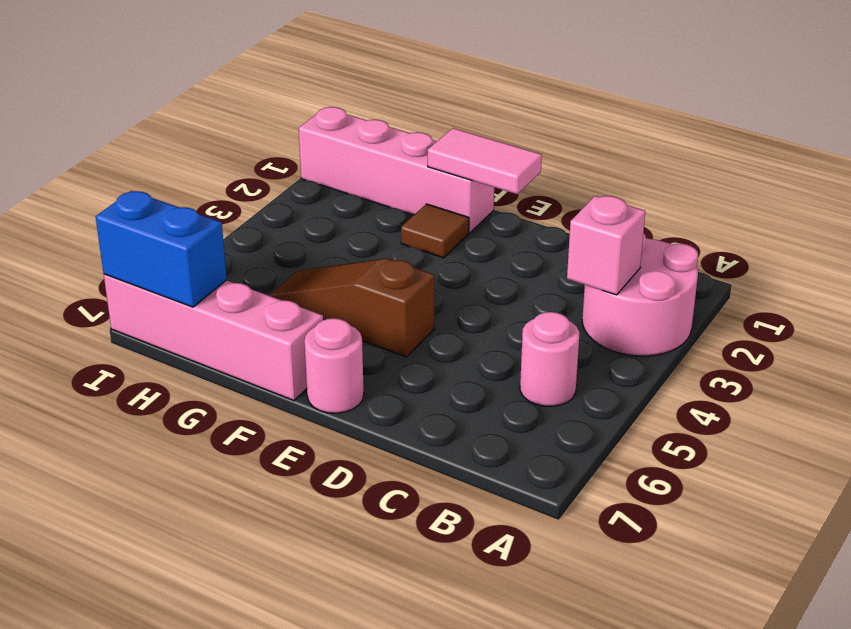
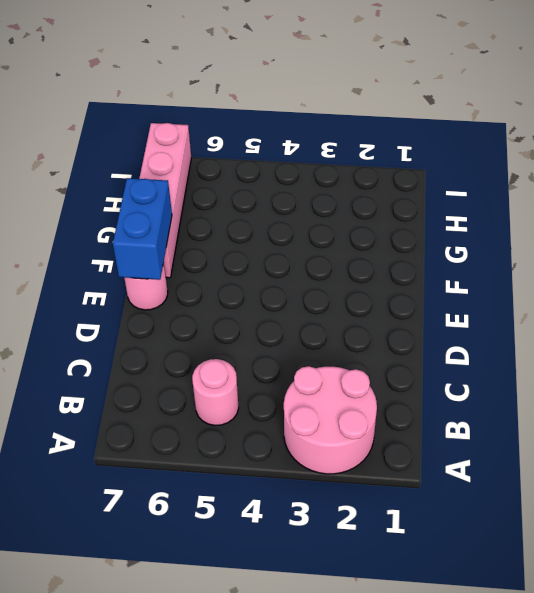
blue brick E7:F7 level 2 -> blue brick H7:I7 level 2
none -> brown slope E5:G5 level 1 top E
none -> pink brick F1:I1 level 1

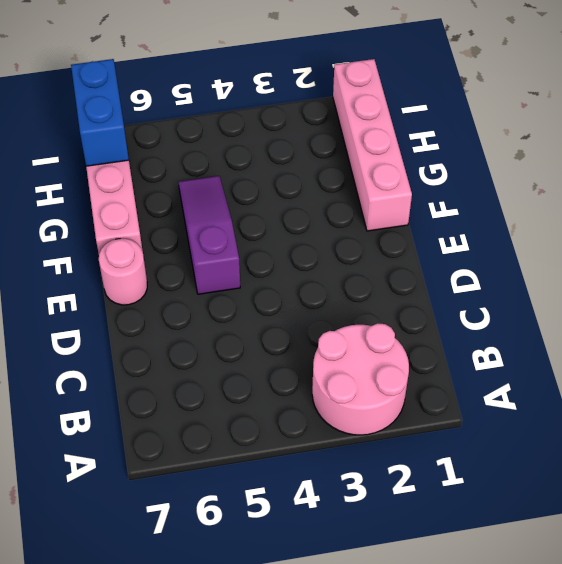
purple slope E5:G5 level 1 top E -> brown slope E5:G5 level 1 top E
none -> pink round brick B5 level 1
none -> brown tile F2 level 1

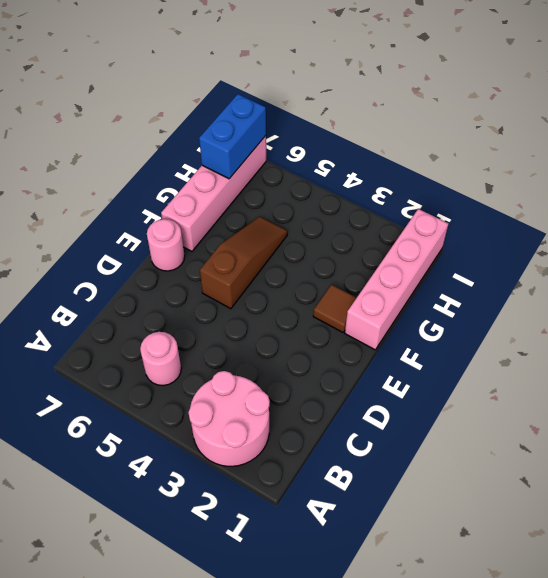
none -> pink brick B3 level 2
none -> pink tile E1:F1 level 2

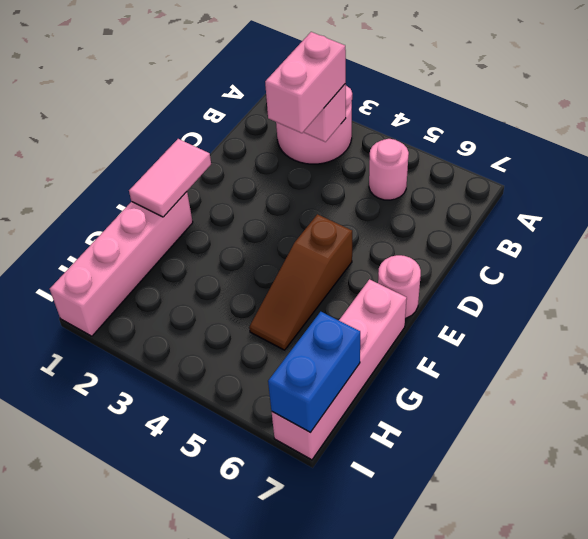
pink brick B3:C3 level 3 -> none
none -> brown tile F2 level 1

